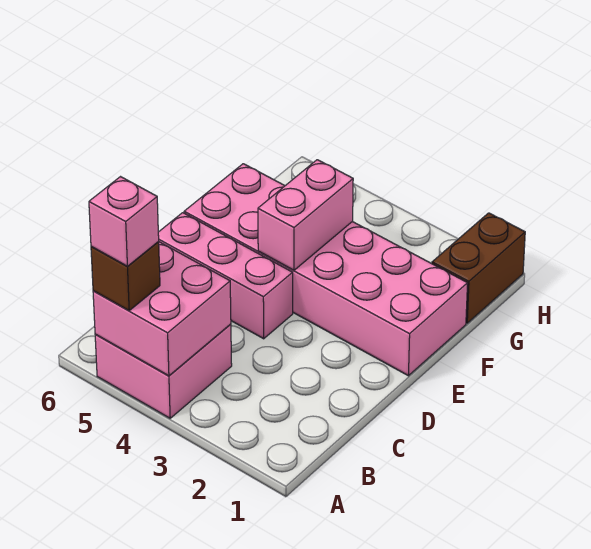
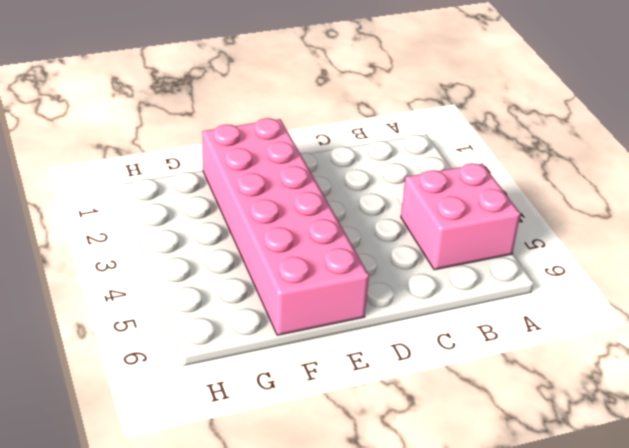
none -> pink brick D4:D6 level 1
none -> brown brick G1:H1 level 1

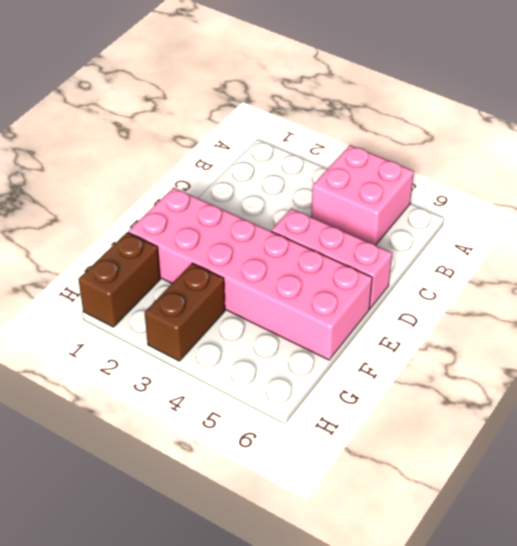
brown brick G3:H3 level 1 -> none
none -> pink brick A4:B5 level 2
none -> pink brick E4:F4 level 2

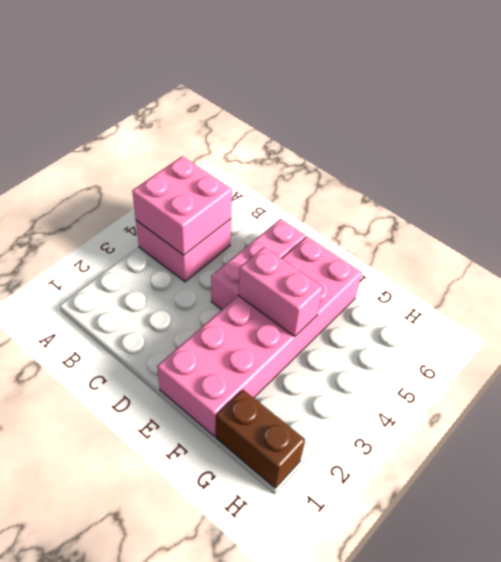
none -> brown brick A5 level 3
none -> pink brick A5 level 4

